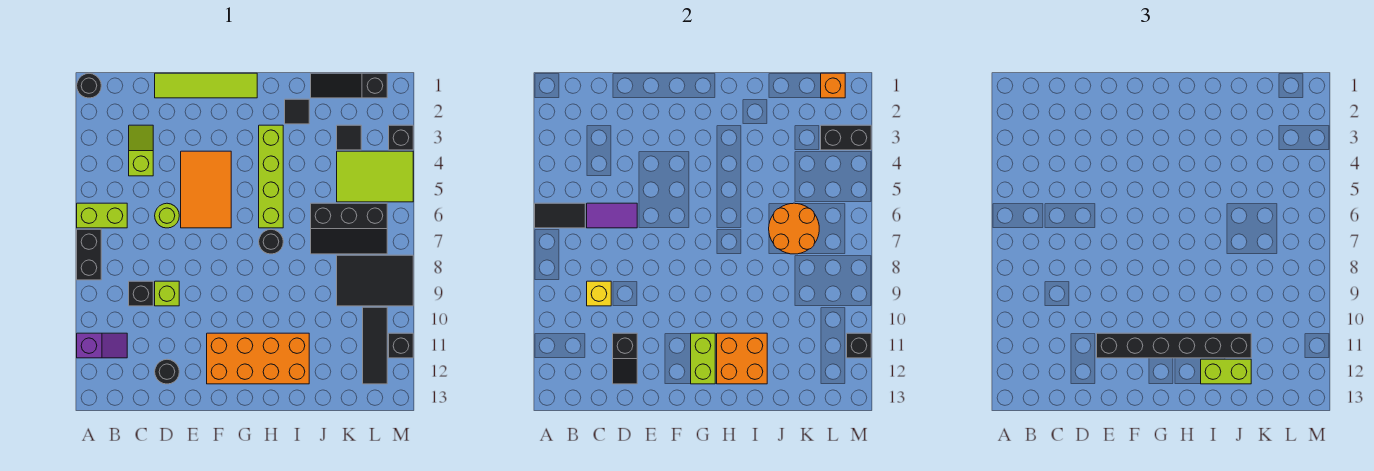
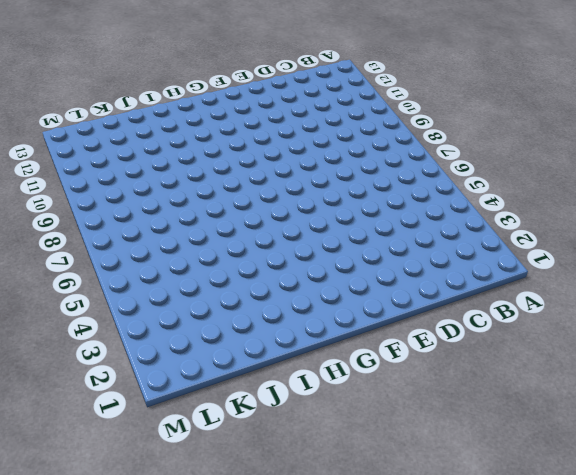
none -> black round brick A1 level 1
none -> lime brick A6:B6 level 1
none -> black brick A7:A8 level 1
none -> purple slope A11:B11 level 1 top A

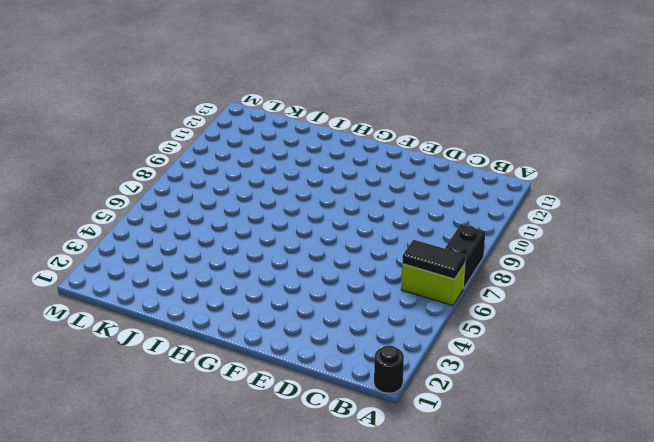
none -> purple slope A11:B11 level 1 top A
none -> lime slope C3:C4 level 1 top 4
none -> black brick C9 level 1
none -> lime tile D1:G1 level 1

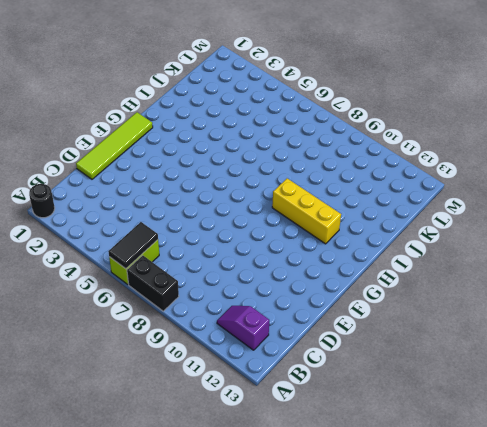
purple slope B11:B12 level 1 top 12 -> purple slope A11:B11 level 1 top A
yellow brick H9:H11 level 1 -> orange brick F11:I12 level 1
none -> lime slope C3:C4 level 1 top 4
none -> black brick C9 level 1
none -> lime round brick D6 level 1
none -> lime brick D9 level 1

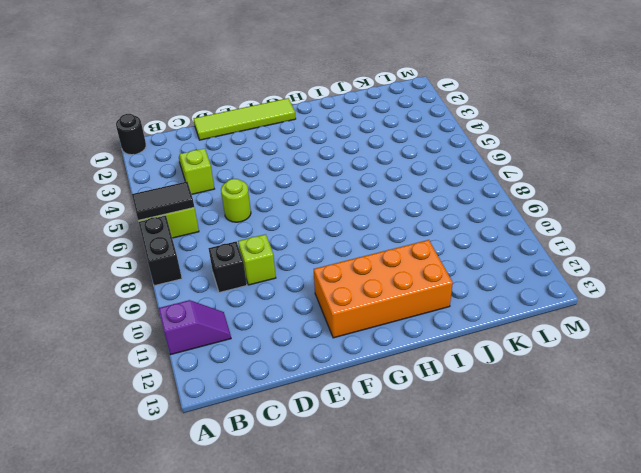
none -> black round brick D12 level 1
none -> orange tile E4:F6 level 1
none -> lime brick H3:H6 level 1
none -> black round brick H7 level 1

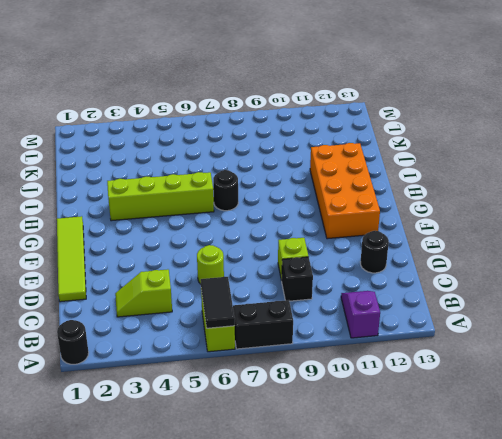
none -> orange tile E4:F6 level 1
none -> black tile I2 level 1
none -> black slope J1:L1 level 1 top L
none -> black slope J6:L7 level 1 top 6

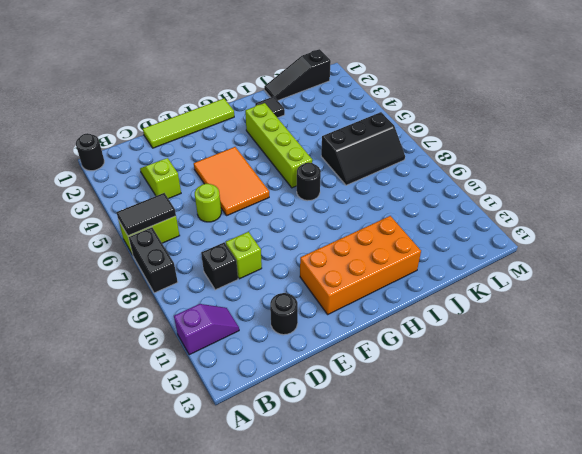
none -> black tile K3 level 1
none -> lime tile K4:M5 level 1
none -> black tile K8:M9 level 1
none -> black tile L10:L12 level 1

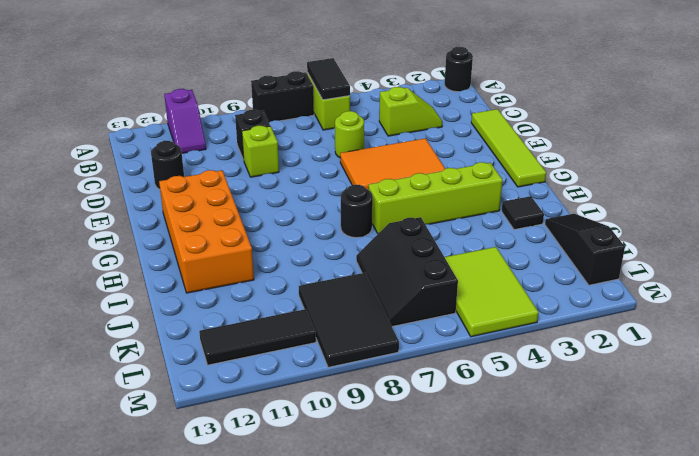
none -> black tile K3 level 1
none -> black brick M3 level 1
none -> black brick M11 level 1
none -> purple tile C6:D6 level 2

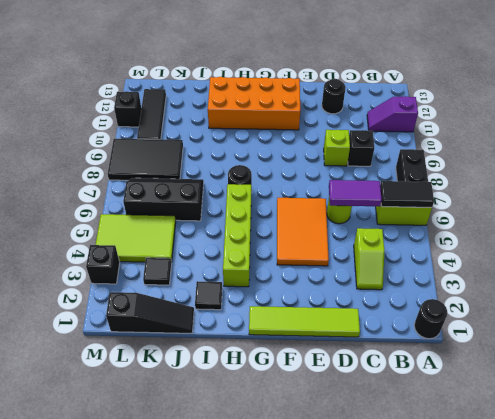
none -> yellow brick C9 level 2
none -> black slope D11:D12 level 2 top 11
none -> lime brick G11:G12 level 2
none -> orange brick H11:I12 level 2

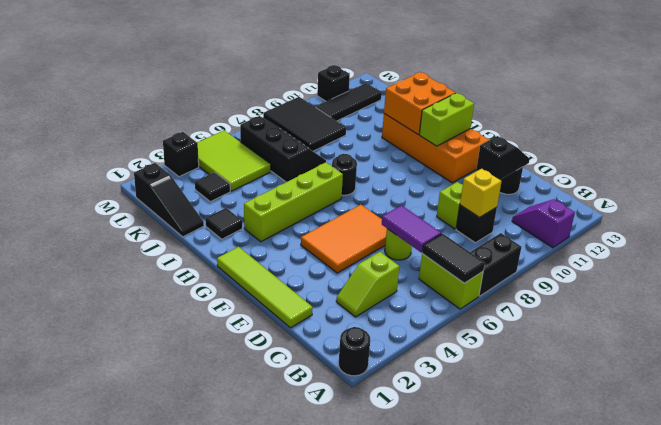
none -> orange round brick J6:K7 level 2
none -> orange brick L1 level 2
none -> black brick L3:M3 level 2
none -> black brick M11 level 2

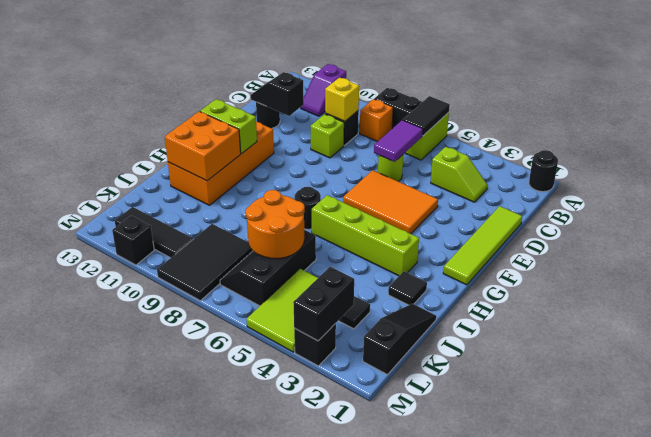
orange brick B8 level 1 -> orange brick L1 level 2
none -> black brick M11 level 2
none -> black brick E11:J11 level 3
none -> lime brick I12:J12 level 3

